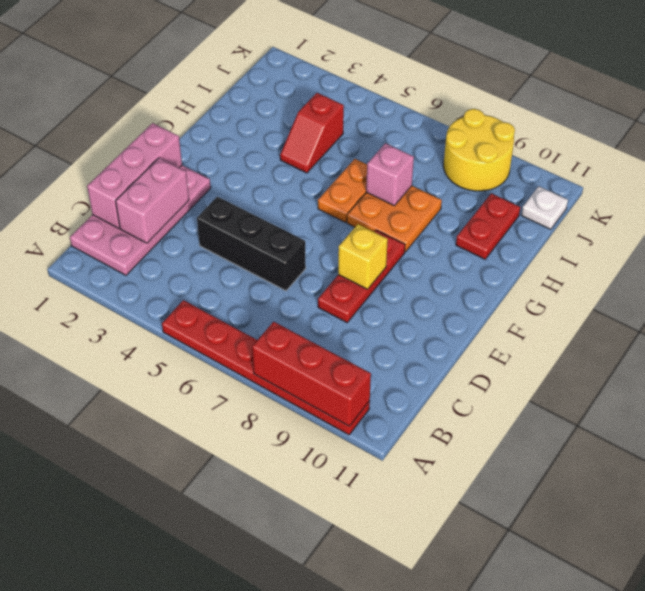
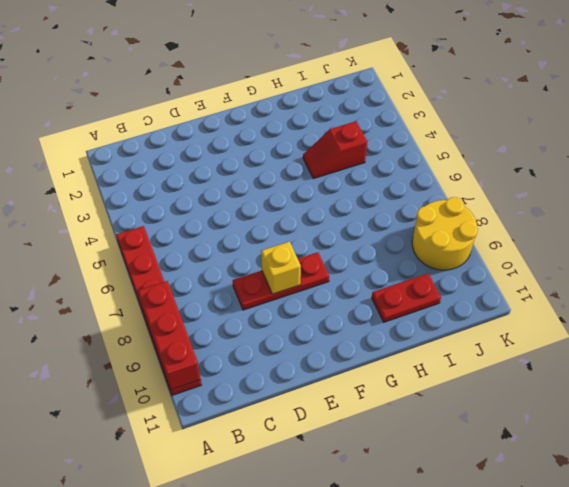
none -> pink plate B1:E2 level 1
none -> black brick D4:D6 level 1
none -> orange plate G6:H6 level 1

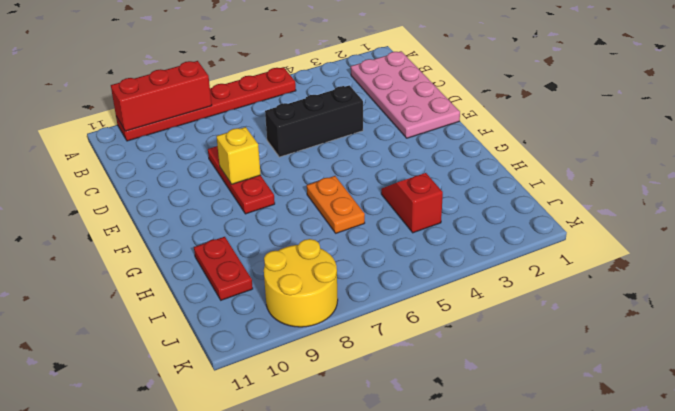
none -> orange plate G7:H8 level 1
none -> white plate J11 level 1
none -> pink brick C1:E1 level 2

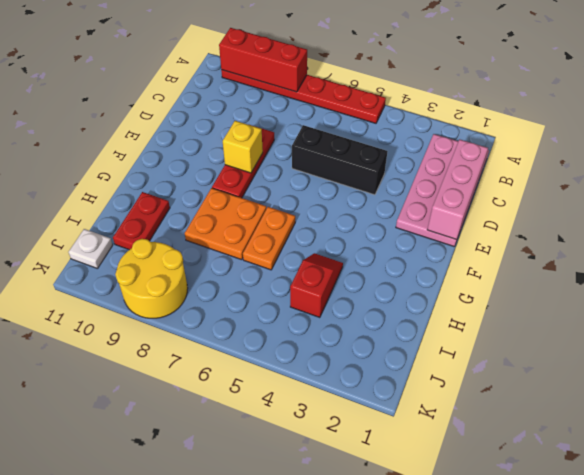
none -> pink brick C2:D2 level 2
none -> pink brick H7 level 2

